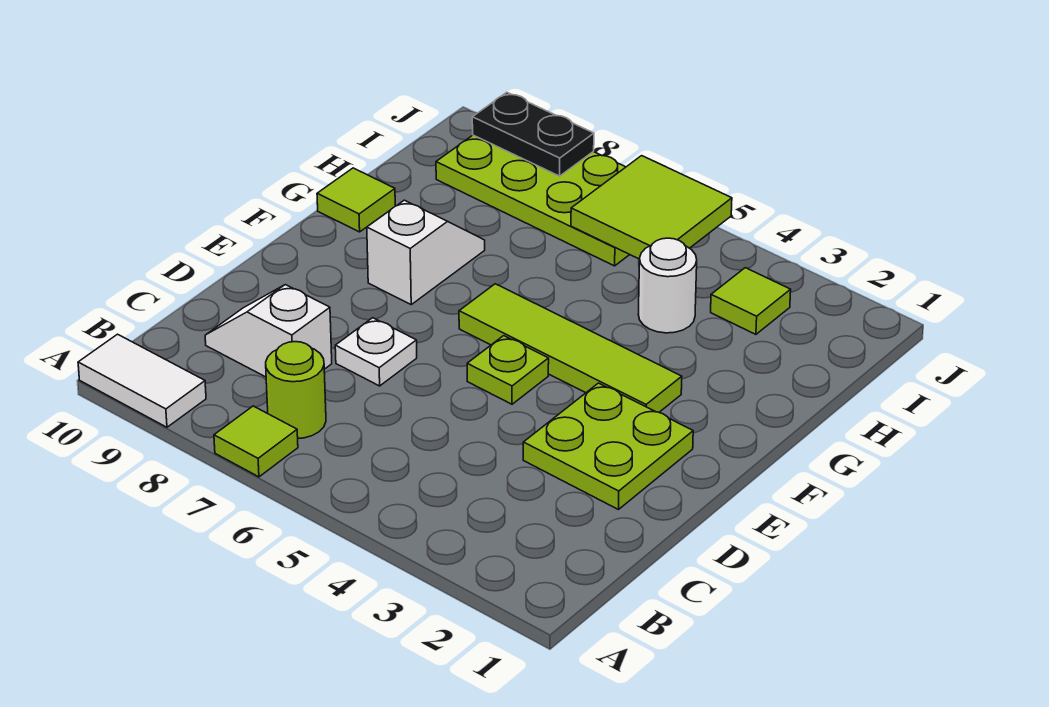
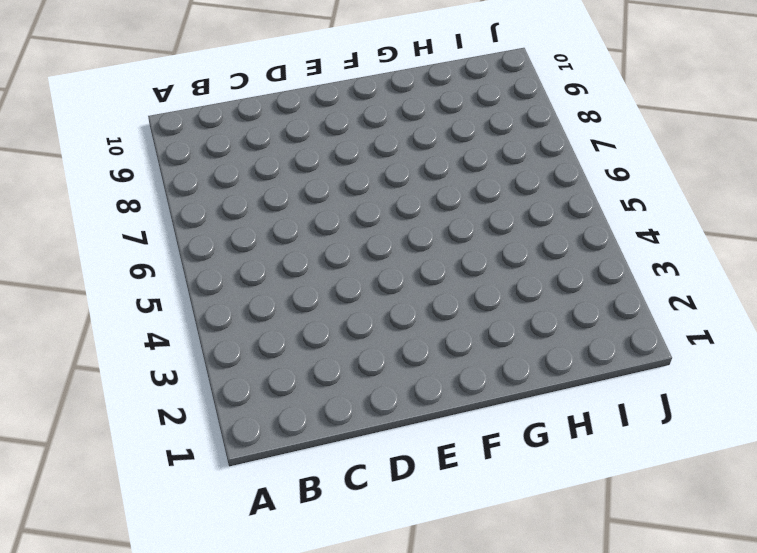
none -> lime tile A7 level 1
none -> white tile A9:A10 level 1
none -> lime round brick B7 level 1

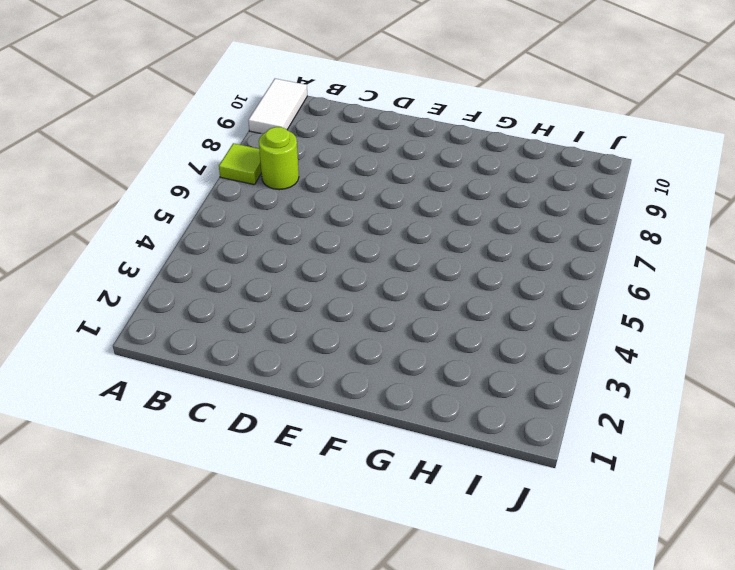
none -> white slope C8:C9 level 1 top 8
none -> lime plate D2:E3 level 1
none -> white plate D7 level 1

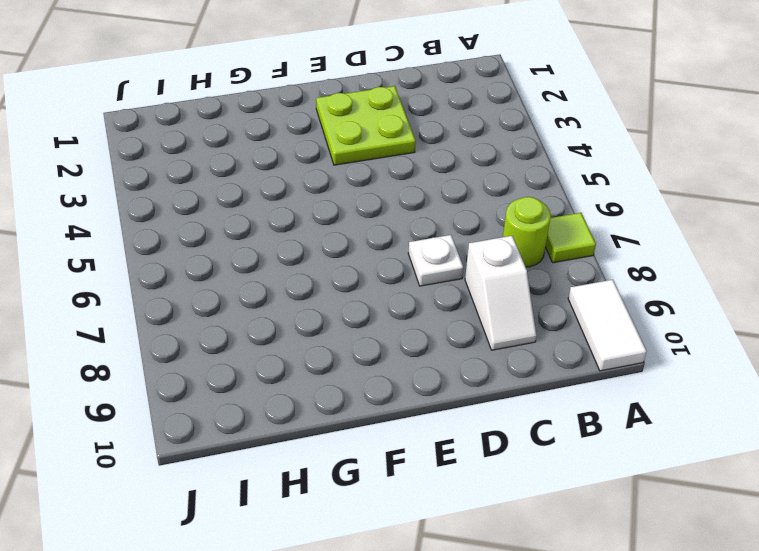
none -> lime plate E5 level 1
none -> lime tile F3:F6 level 1
none -> white slope F8:G8 level 1 top F

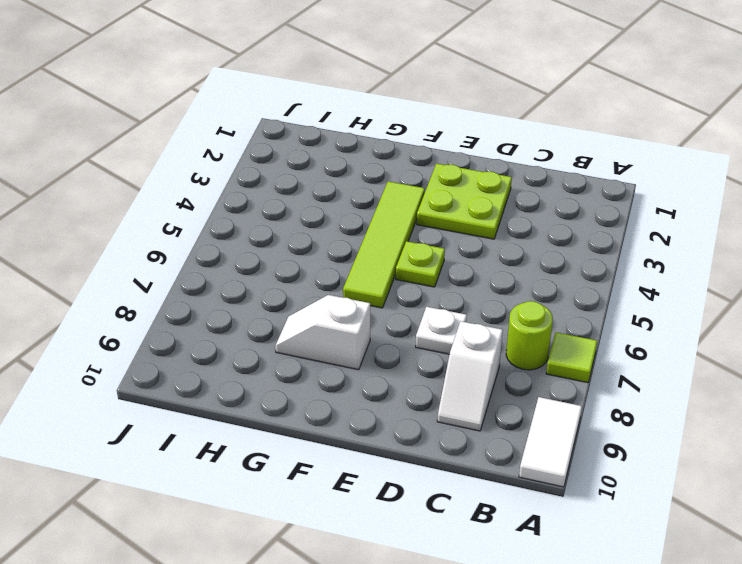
none -> lime tile G10 level 1
none -> white round brick H4 level 1
none -> lime tile I3 level 1

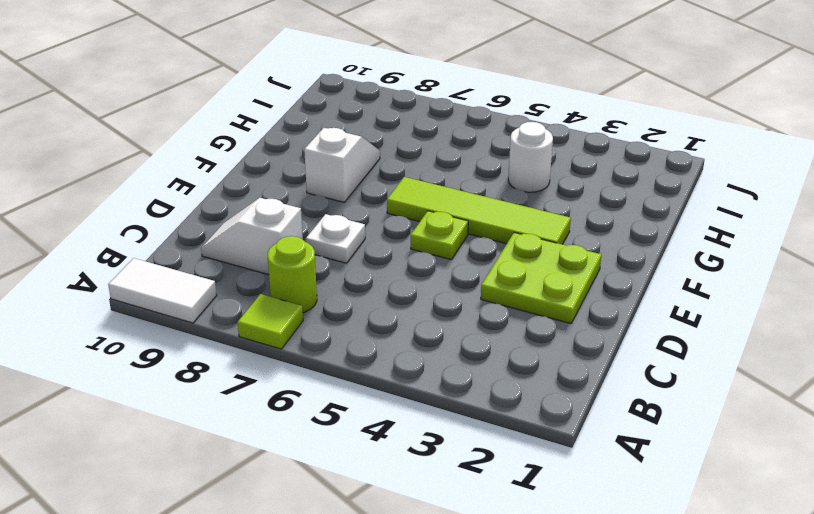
none -> lime tile G10 level 1
none -> lime tile I3 level 1
none -> lime plate I6:J9 level 1

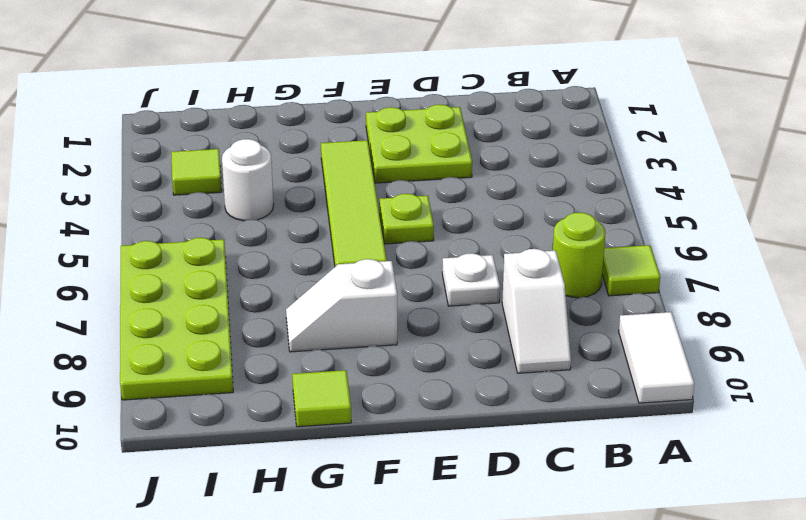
none -> lime tile I5:J6 level 2
none -> black plate J8:J9 level 2

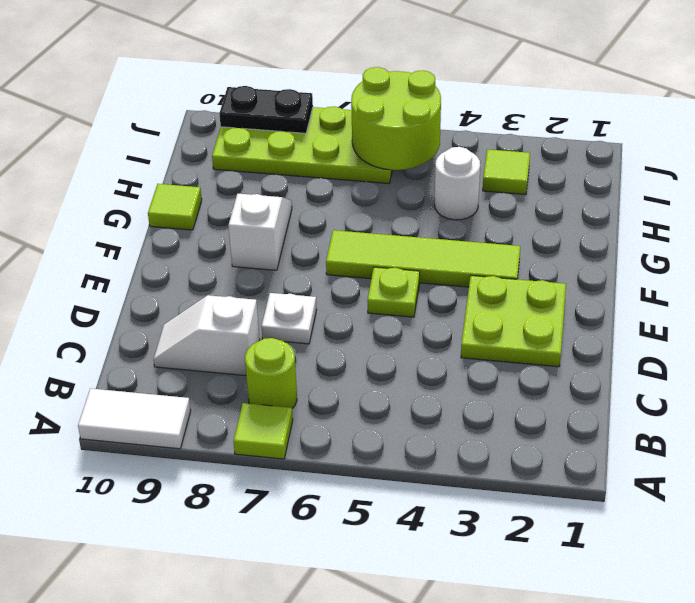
lime round brick I5:J6 level 2 -> lime tile I5:J6 level 2

